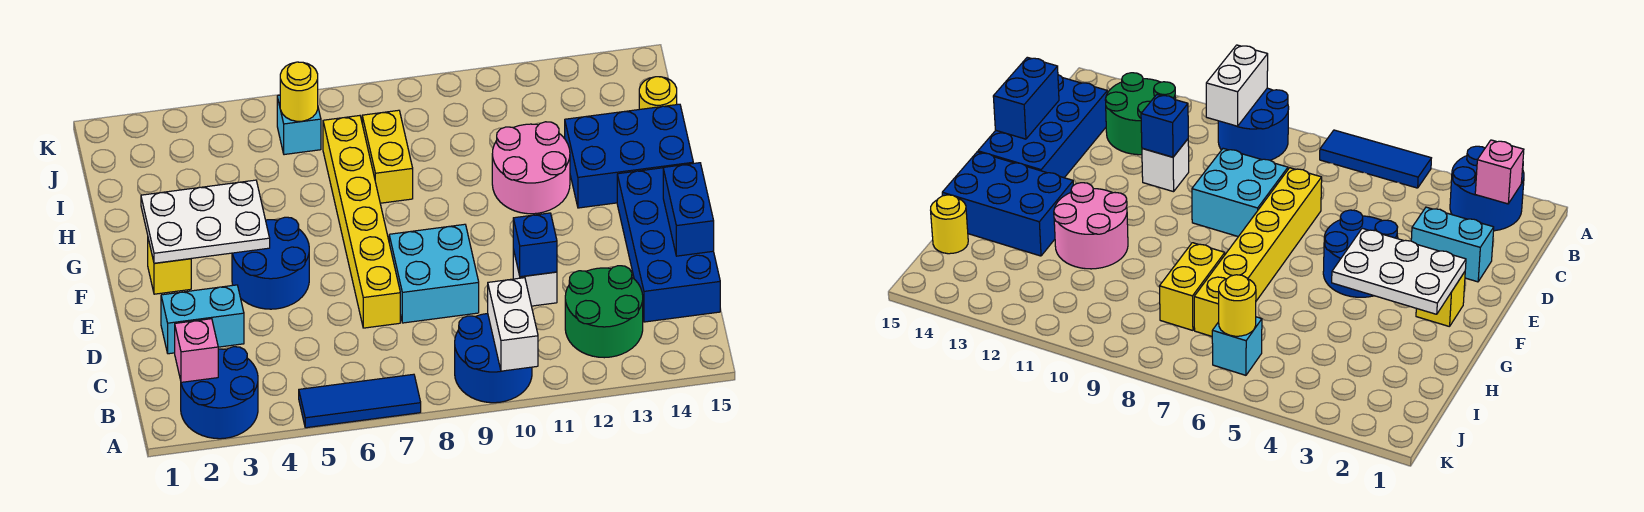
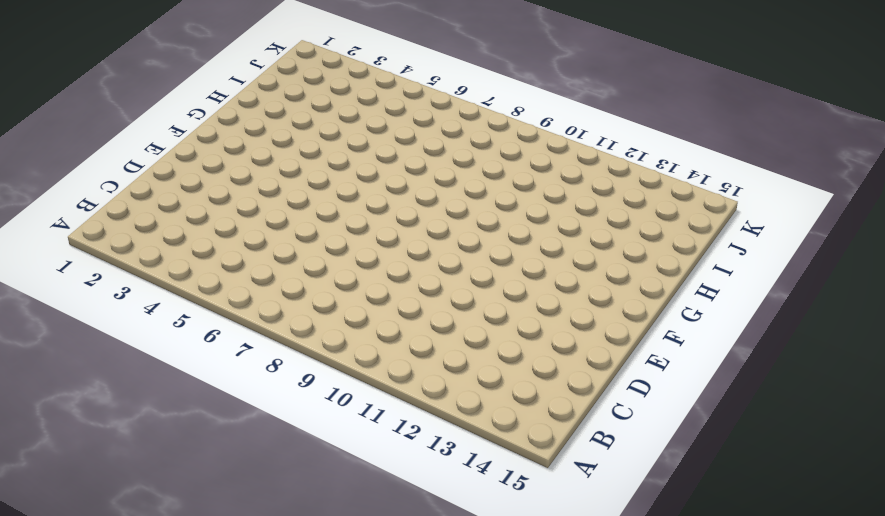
none -> blue round brick A2:B3 level 1
none -> blue tile A5:A7 level 1
none -> blue round brick A9:B10 level 1

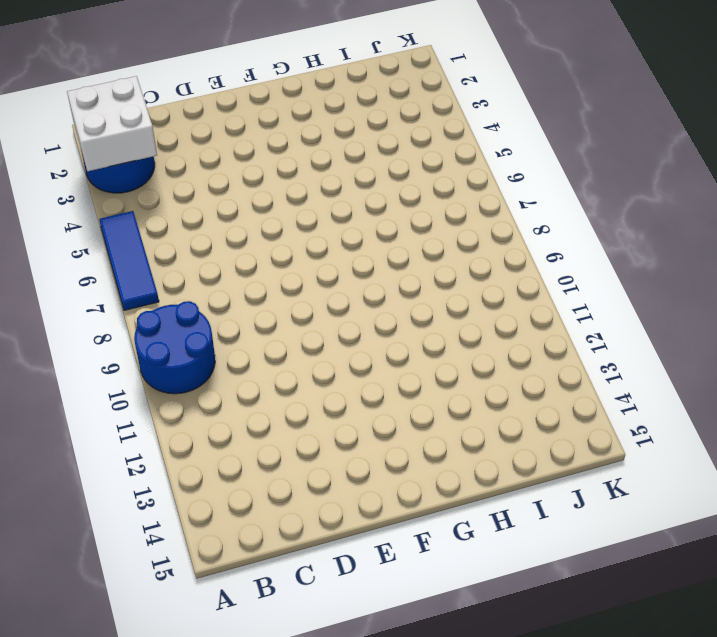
white brick A2:B3 level 2 -> pink brick B2 level 2
none -> green round brick B12:C13 level 1
none -> blue brick C14:F15 level 1
none -> cyan brick D2:D3 level 1

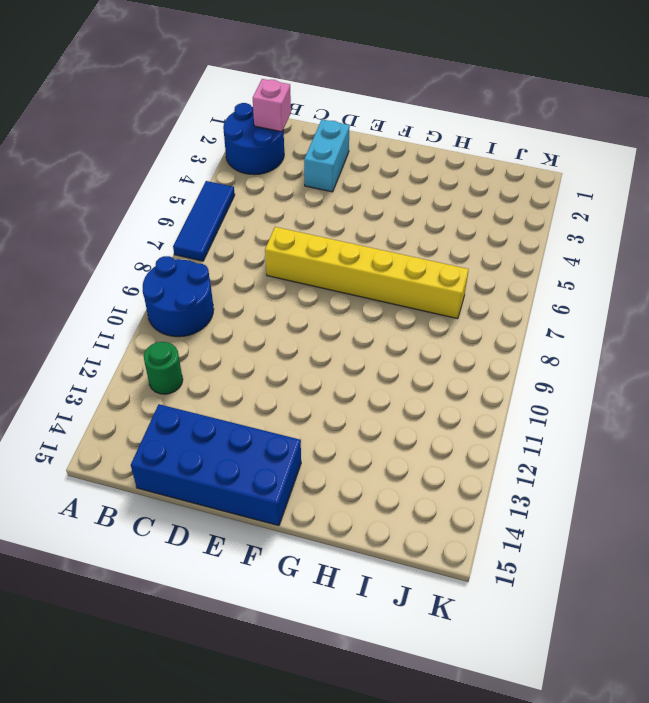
green round brick B12 level 1 -> green round brick B12:C13 level 1
none -> cyan brick D8:E9 level 1
none -> white brick D11 level 1
none -> blue round brick E4:F5 level 1

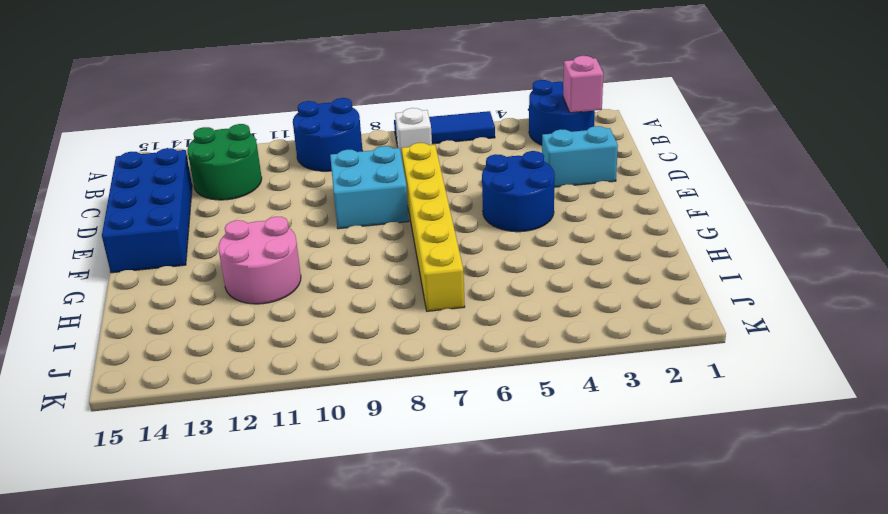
white brick B7 level 1 -> white brick D11 level 1
none -> yellow brick F2 level 1
none -> blue brick G13:H15 level 1
none -> yellow brick H8:I8 level 1

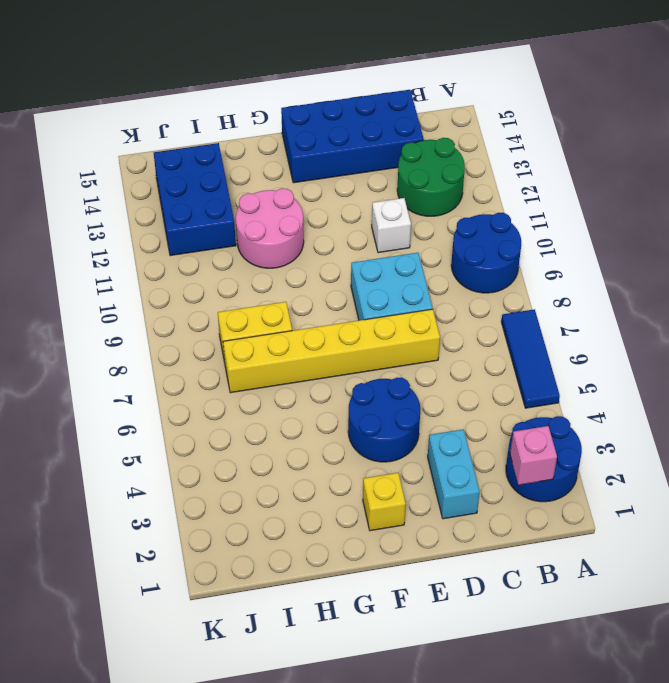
blue brick I12:J14 level 1 -> blue brick G13:H15 level 1
none -> yellow round brick I15 level 1
none -> cyan brick J6 level 1
none -> white brick A10:B10 level 2

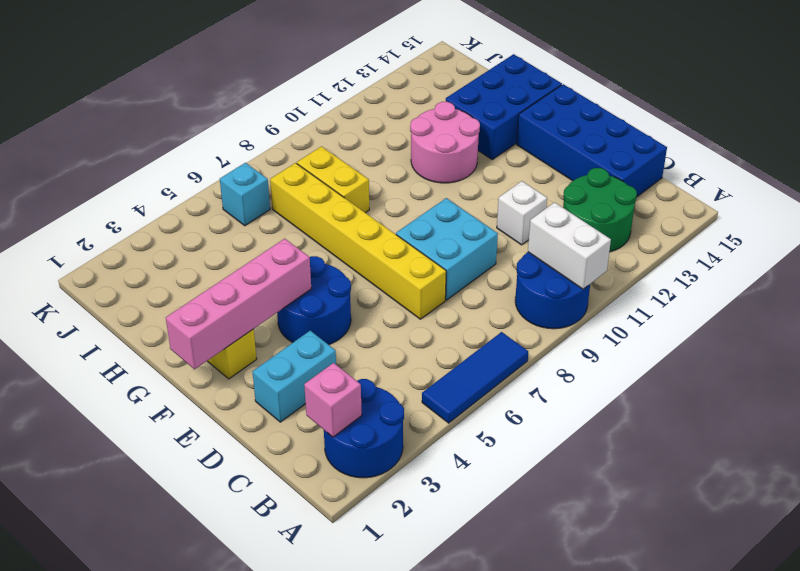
pink brick F1:F4 level 2 -> white plate F2:G4 level 2
none -> yellow round brick I15 level 1
none -> blue brick D11 level 2
none -> blue brick D15:E15 level 2

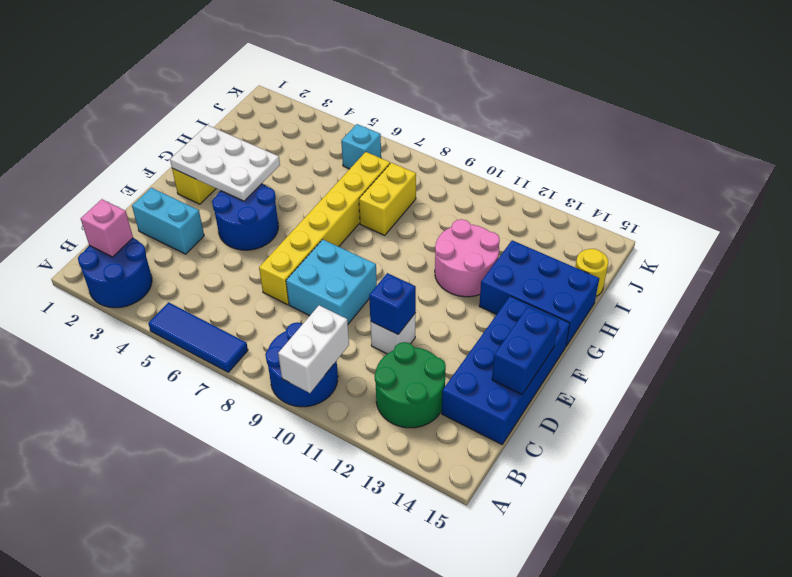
none -> yellow round brick J6 level 2

